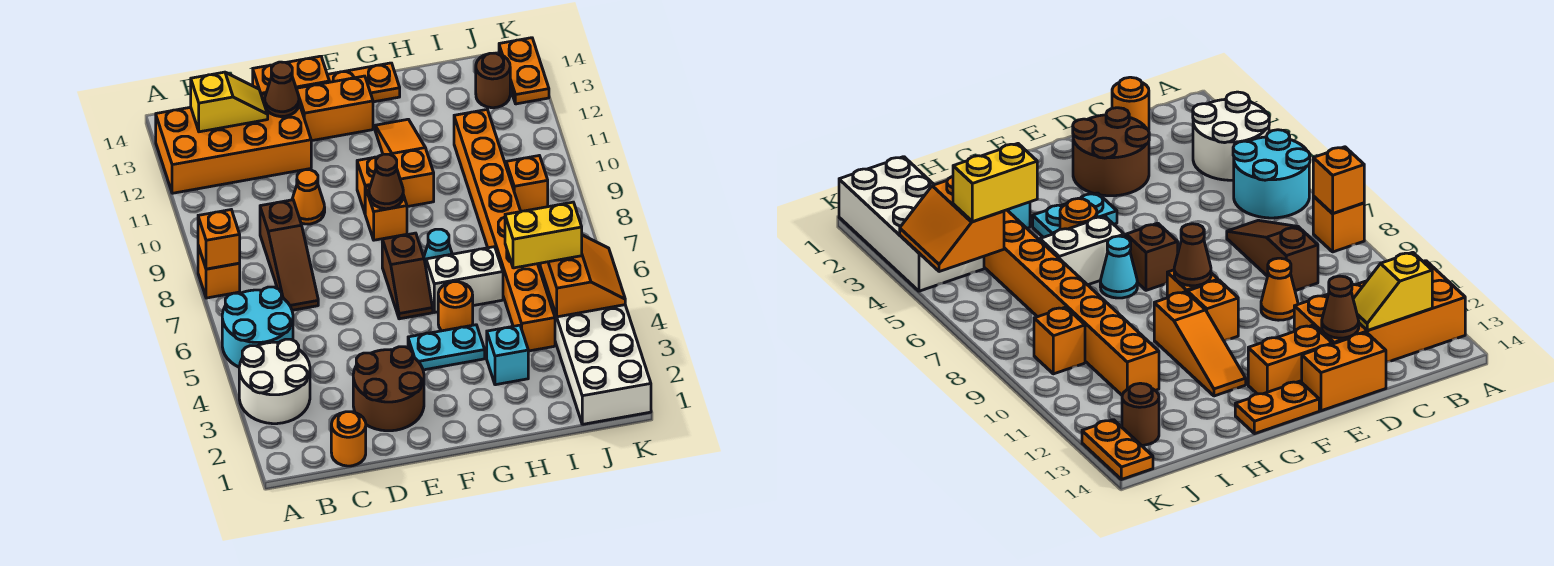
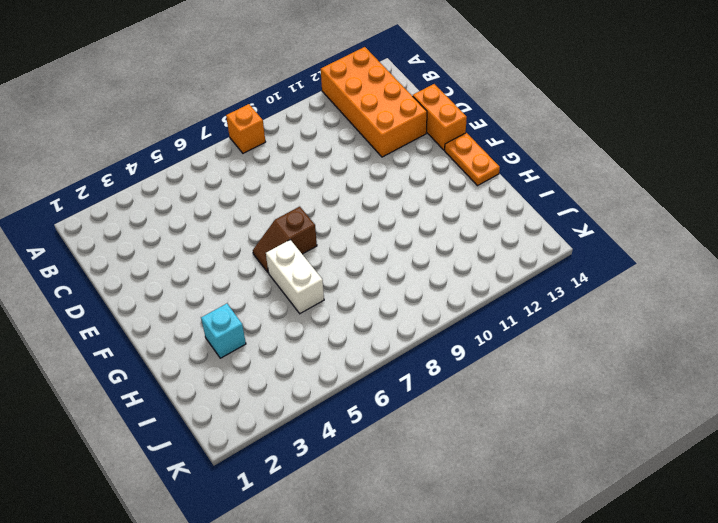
none -> white round brick A3:B4 level 1
none -> cyan round brick A5:B6 level 1
none -> orange round brick C1 level 1
none -> brown slope C7:C9 level 1 top 9

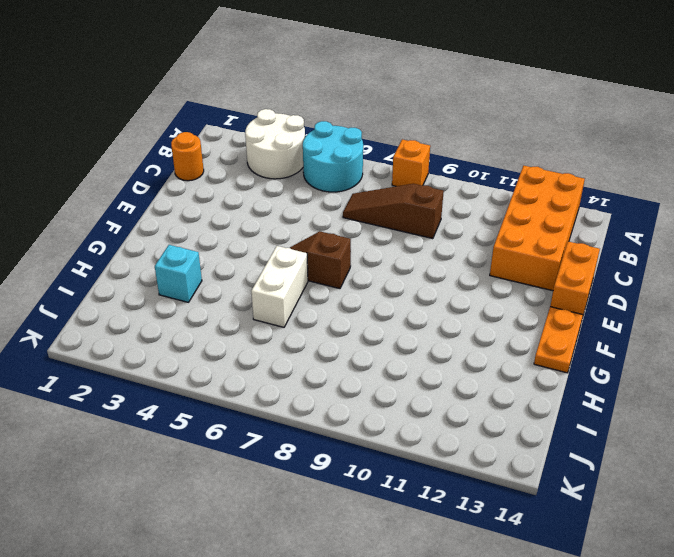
none -> brown round brick D2:E3 level 1
none -> orange cone D10 level 1
none -> orange brick E13:F13 level 1
none -> cyan plate F4:G4 level 1

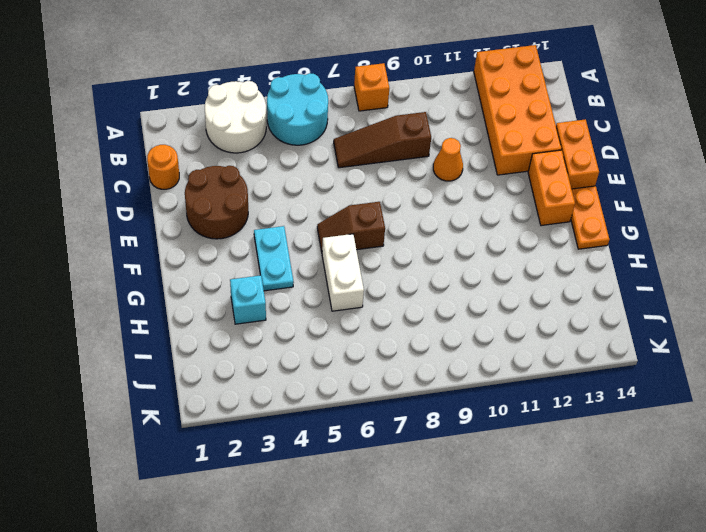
none -> orange brick F9 level 1
none -> orange brick F10 level 1
none -> orange round brick G5 level 1
none -> cyan cone G7 level 1

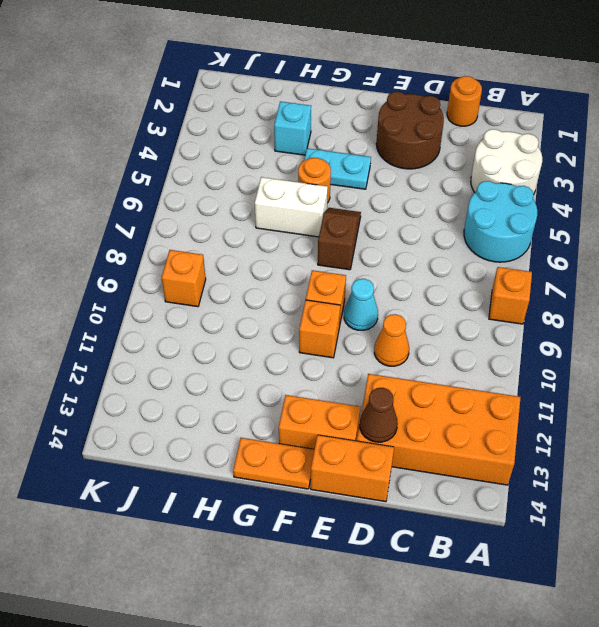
cyan cone E9 level 1 -> cyan cone G7 level 1
none -> brown slope C7:C9 level 1 top 9
none -> orange slope G10:G12 level 1 top 10
none -> orange brick I4:I11 level 1
none -> white brick J1:K4 level 1

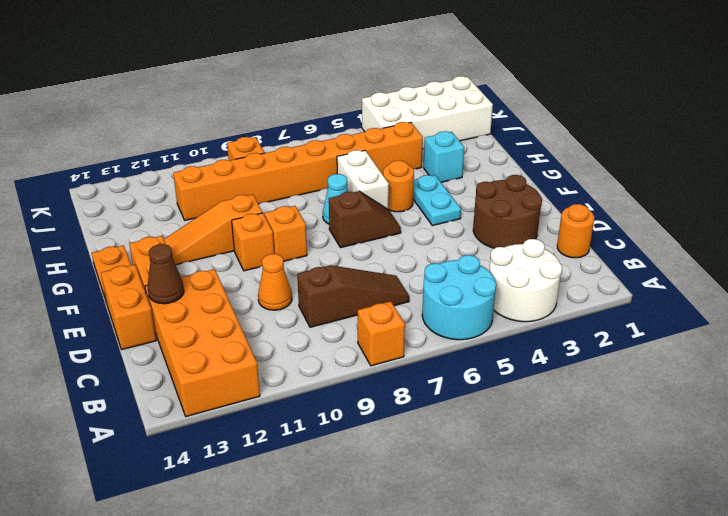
none -> brown round brick J13 level 1
none -> orange plate K13:K14 level 1
none -> orange brick A8 level 2
none -> yellow slope B13:C13 level 2 top B

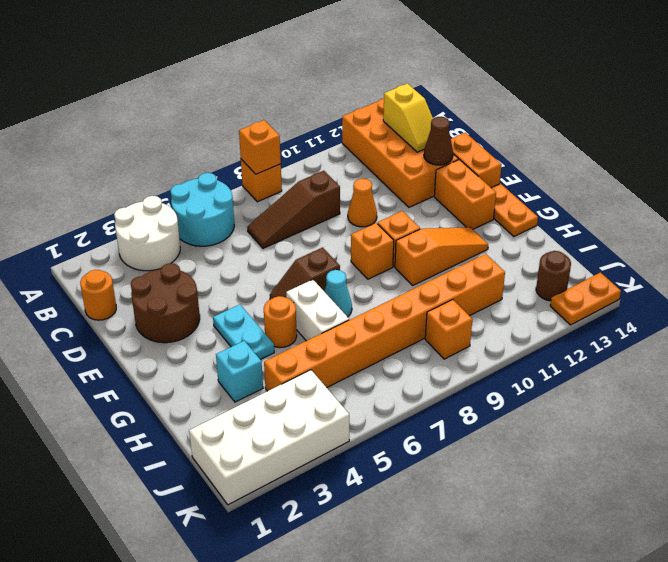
none -> brown cone F9 level 2
none -> orange slope J4:K5 level 2 top J
none -> yellow brick I5:J5 level 3

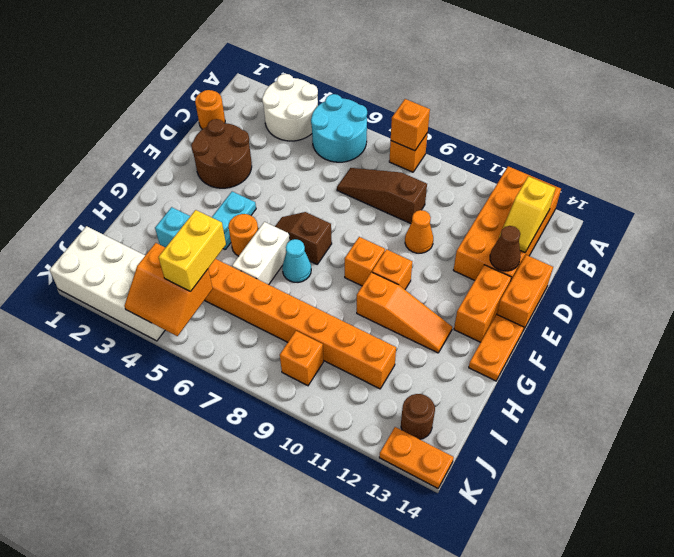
none -> brown cone F9 level 2

